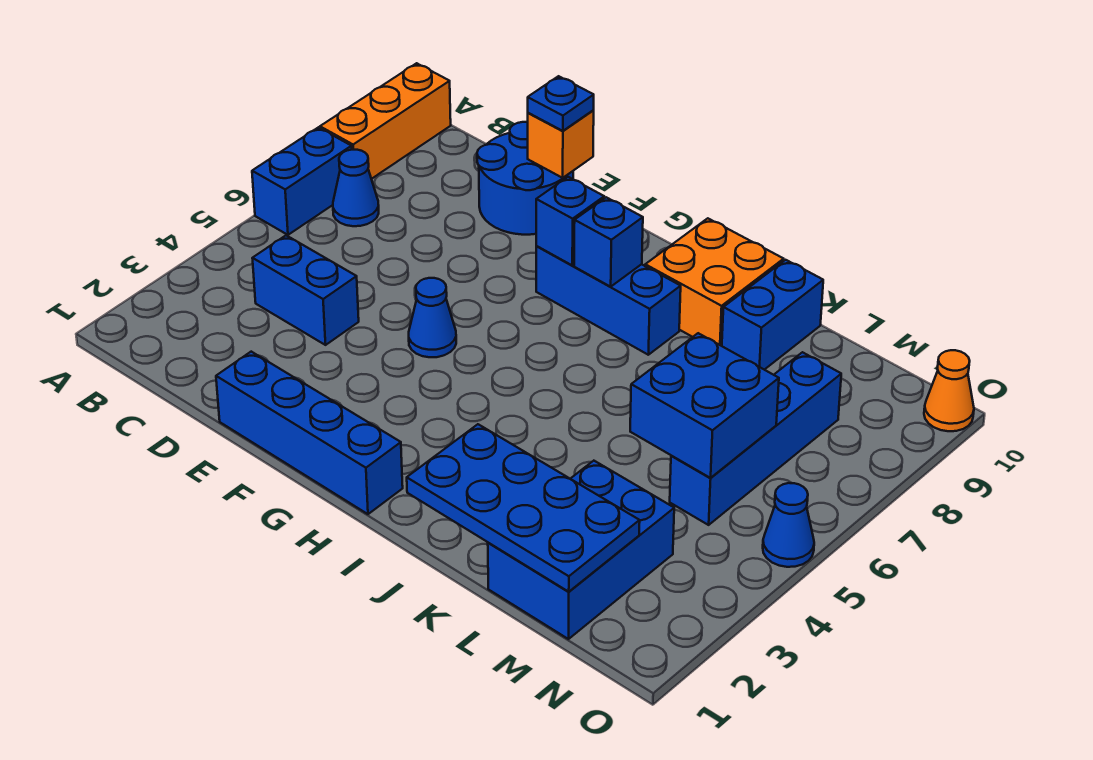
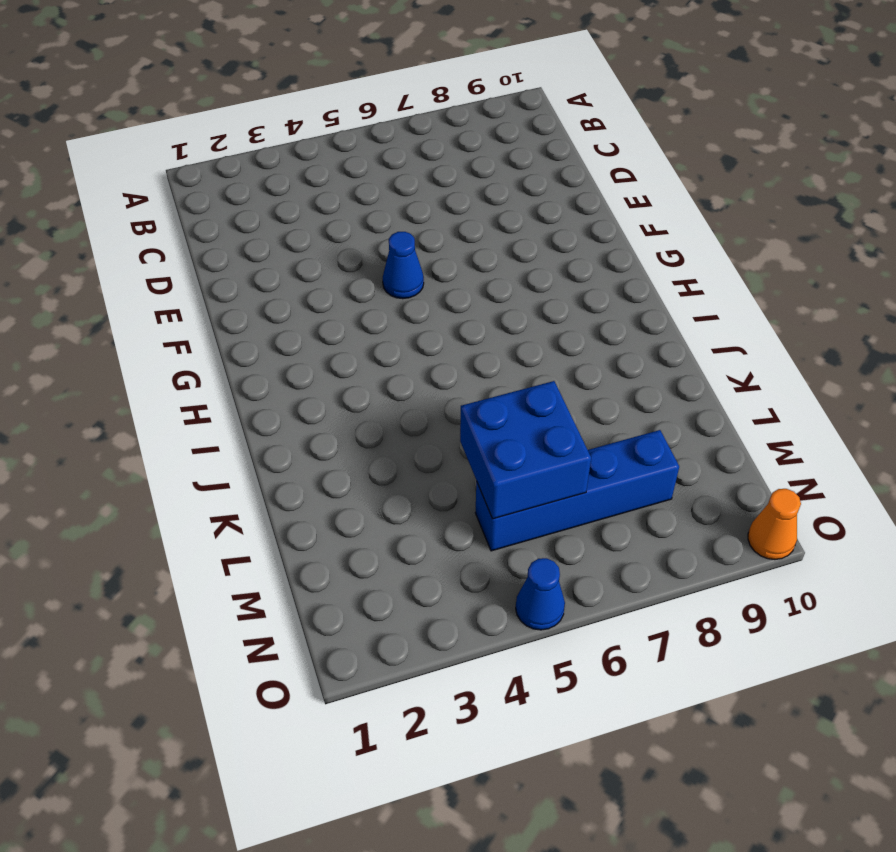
none -> blue brick A6:A7 level 1
none -> orange brick A8:A10 level 1
none -> blue cone B7 level 1

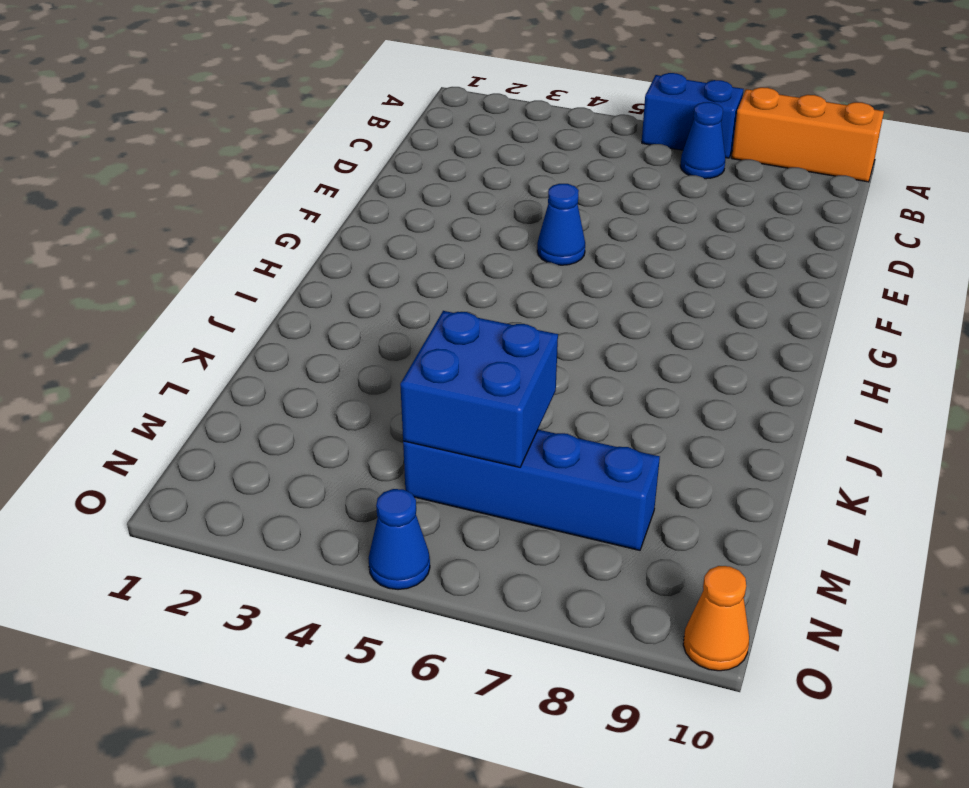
none -> blue brick C4:D4 level 1
none -> blue round brick D9:E10 level 1
none -> blue brick E1:H1 level 1

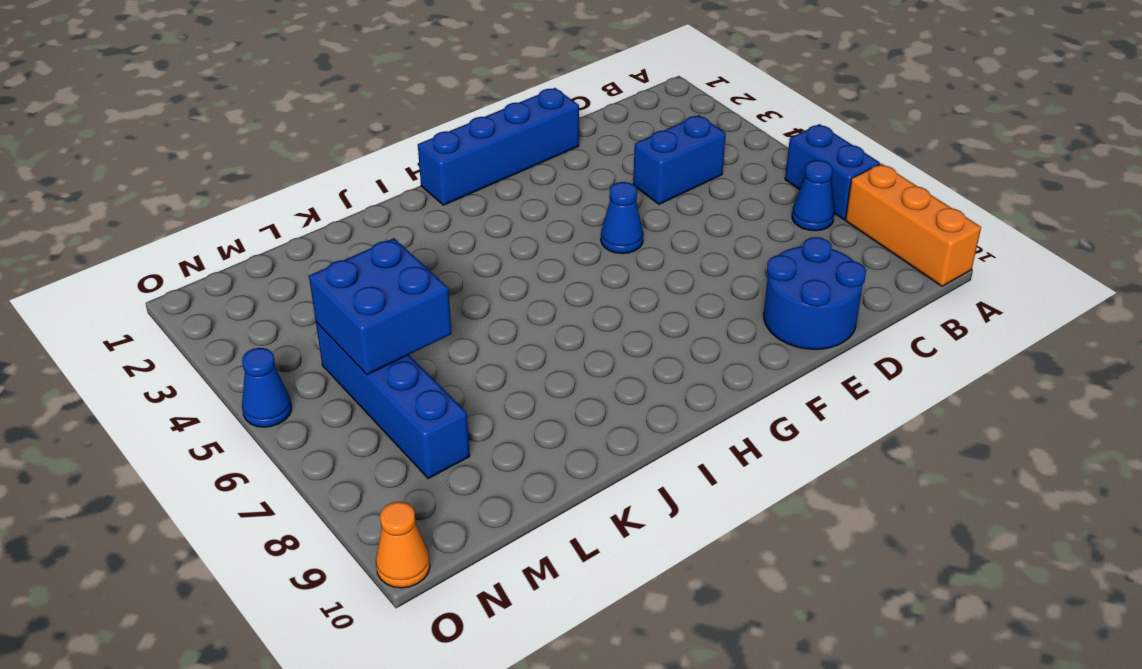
none -> blue brick G8:I8 level 1
none -> orange brick I9:J10 level 1
none -> blue brick K9:K10 level 1

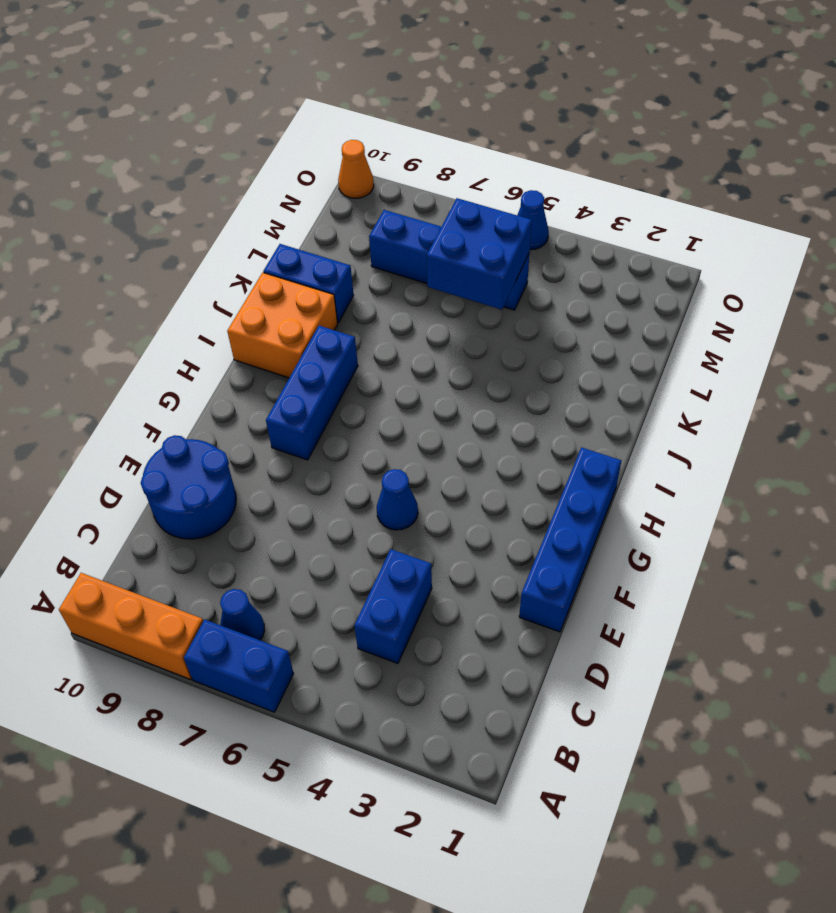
none -> blue brick L1:M3 level 1
none -> orange brick E10 level 2
none -> blue brick G8 level 2

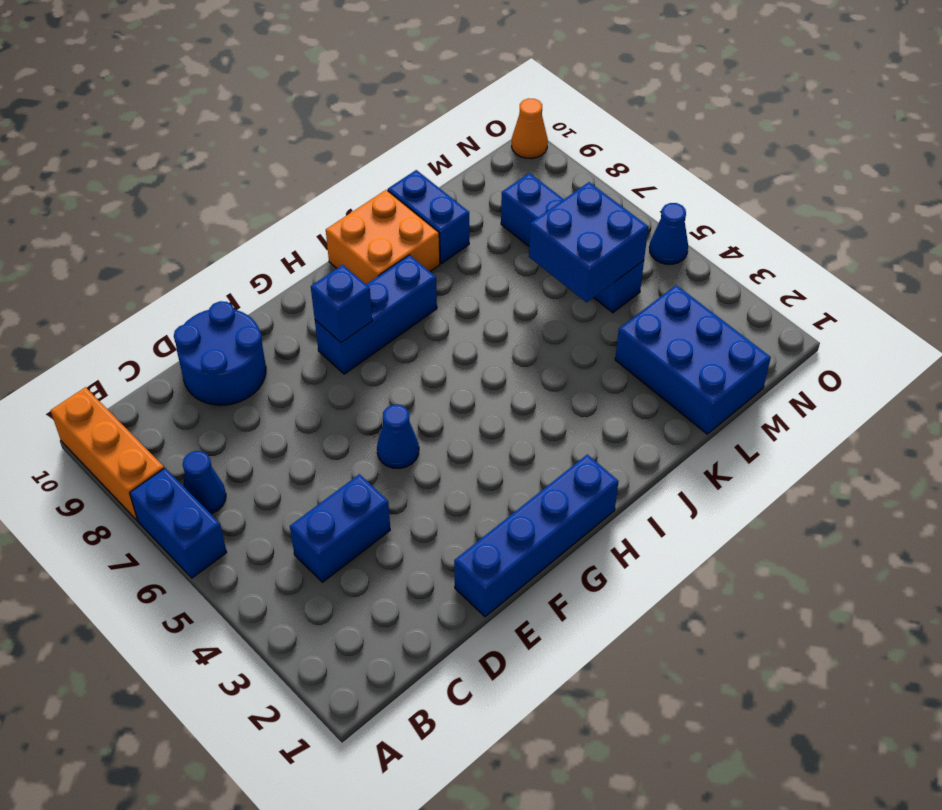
none -> orange brick E10 level 2
none -> blue brick H8 level 2
none -> blue plate J1:M2 level 2

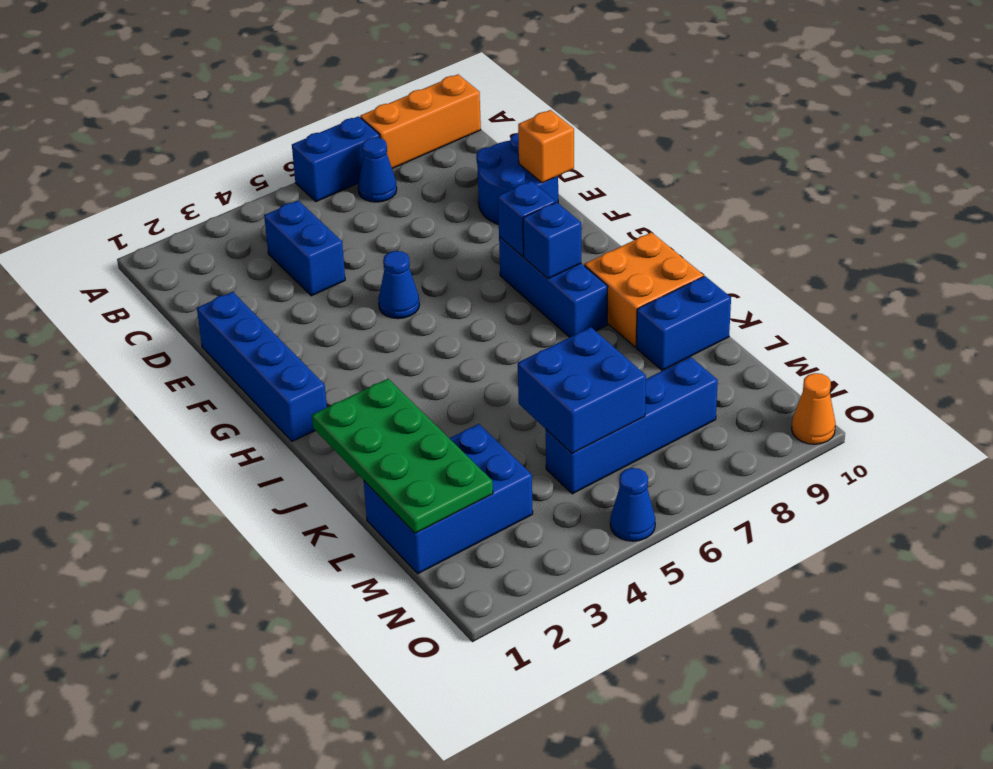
green plate J1:M2 level 2 -> blue plate J1:M2 level 2
none -> blue plate E10 level 3

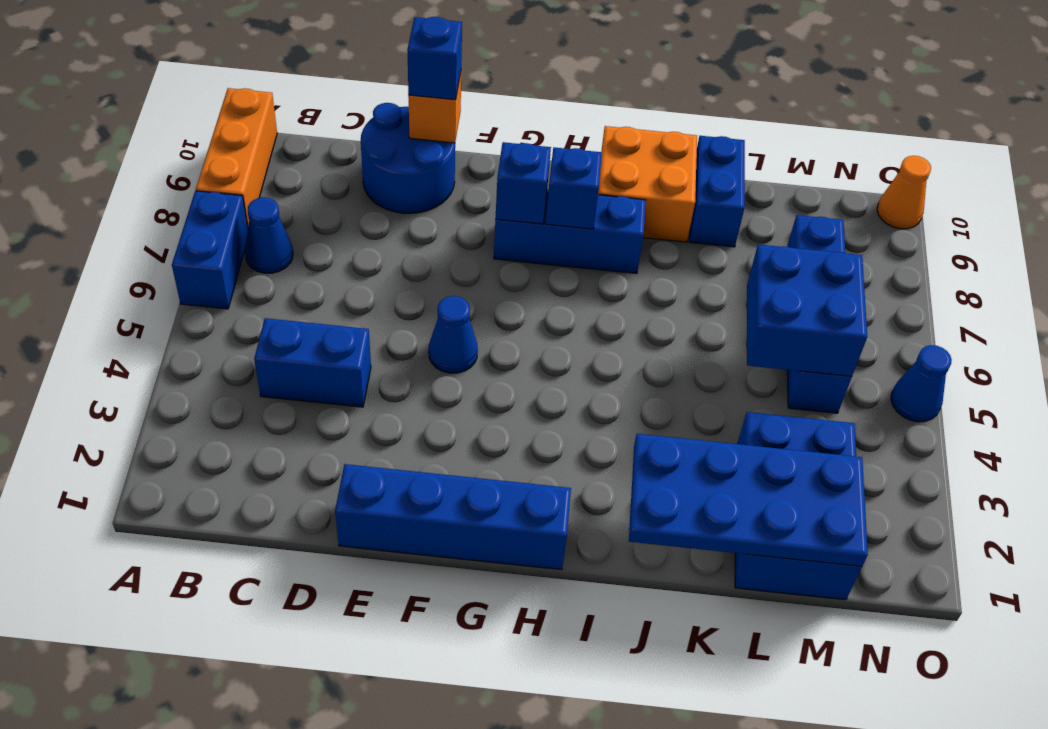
blue brick E10 level 3 -> blue plate E10 level 3

